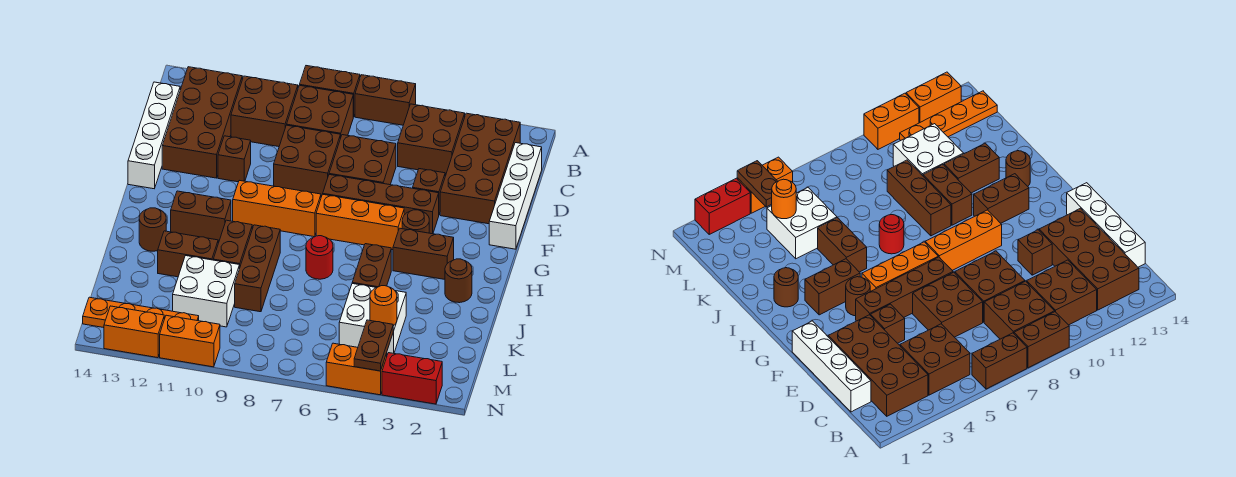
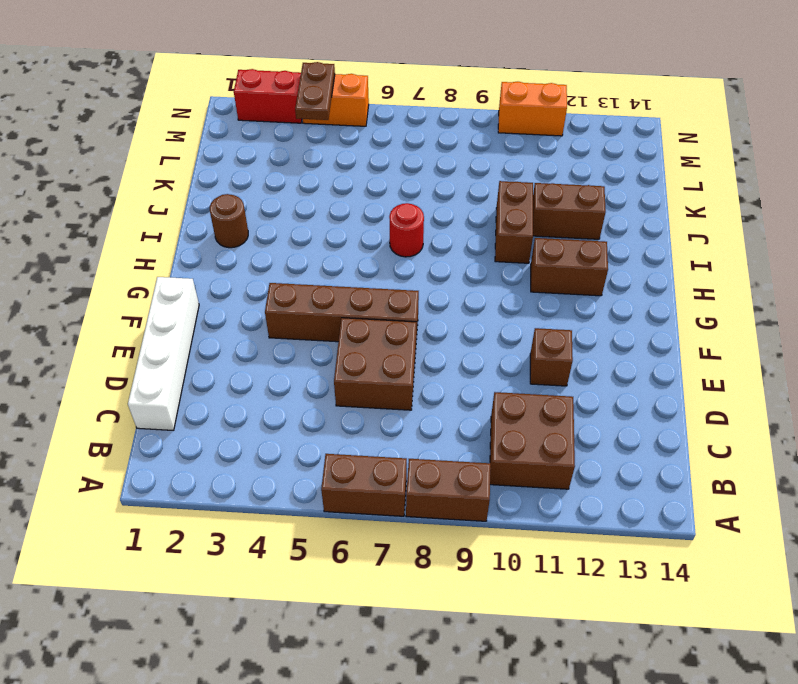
none -> brown brick B2:E3 level 1
none -> brown brick B4:C5 level 1
none -> brown brick B8:C9 level 1
none -> brown brick B12:E13 level 1

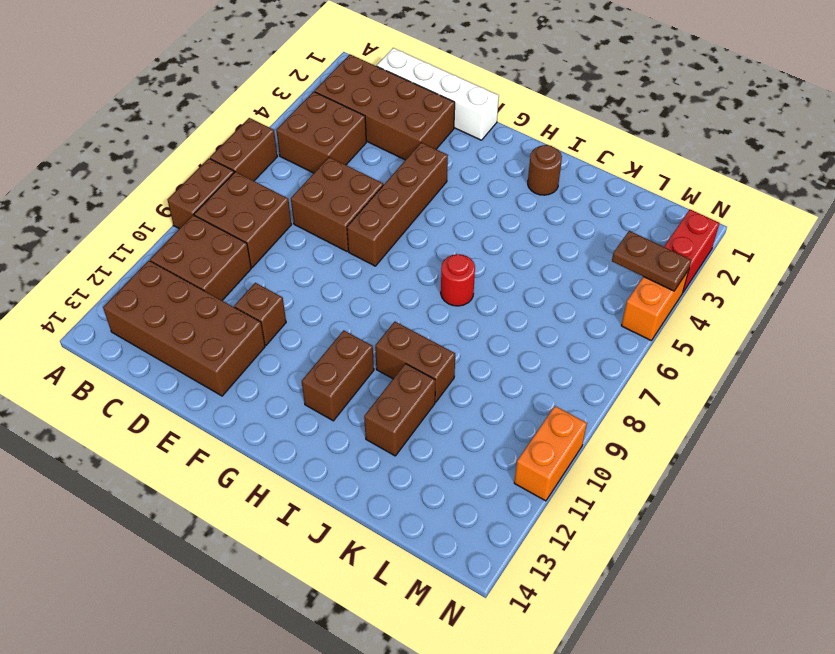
none -> white brick C14:F14 level 1
none -> brown brick D8:E9 level 1
none -> brown brick E4 level 1
none -> brown round brick G4 level 1

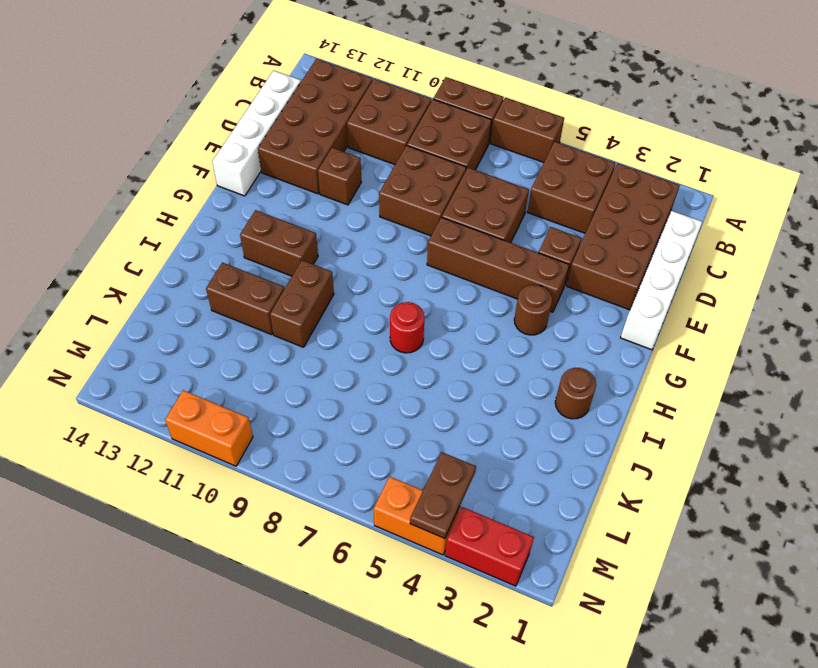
none -> orange brick G5:G7 level 1
none -> orange brick G8:G10 level 1
none -> brown brick H3:H4 level 1
none -> brown brick I5:J5 level 1

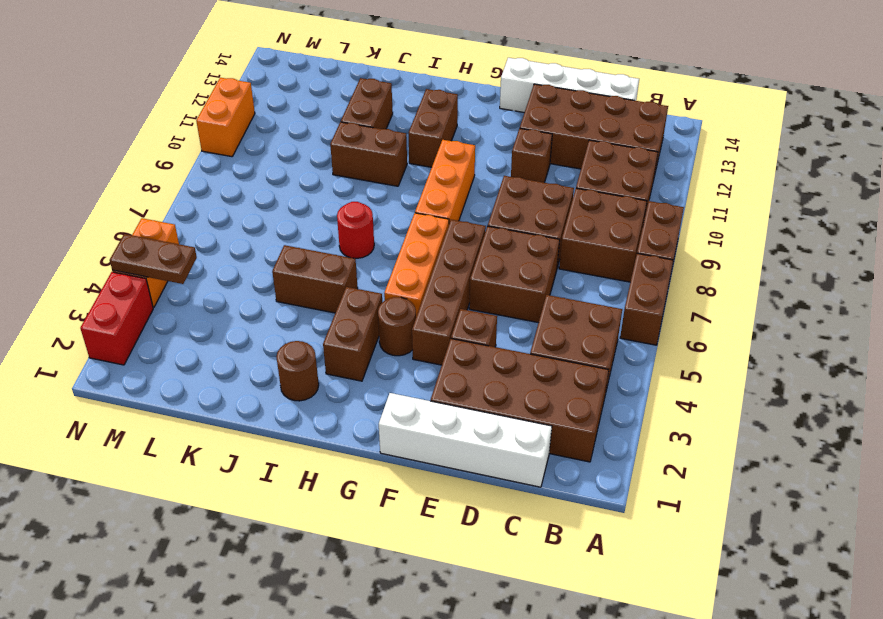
none -> brown brick I9:K9 level 1
none -> brown round brick I13 level 1
none -> white brick K4:L5 level 1
none -> white brick K10:L11 level 1

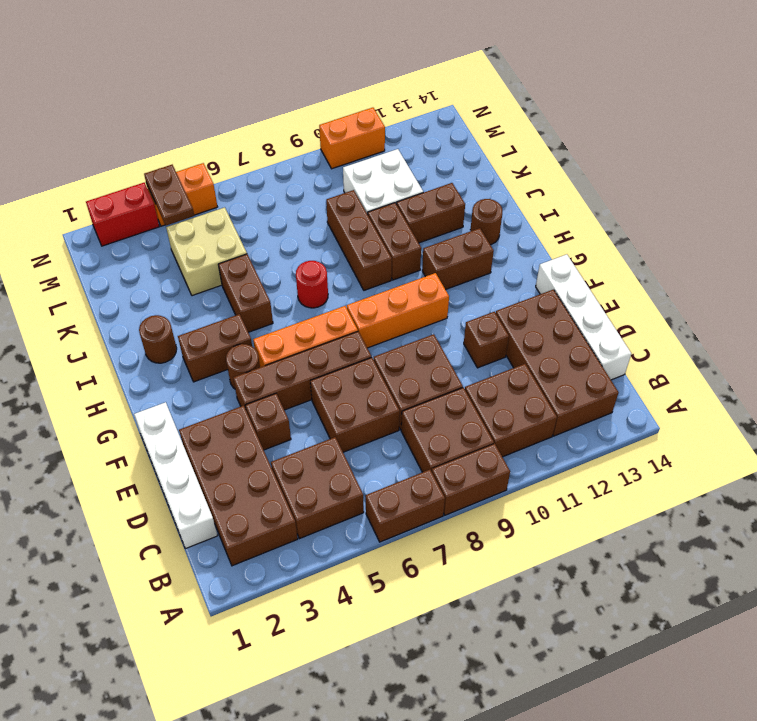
tan brick K4:L5 level 1 -> white brick K4:L5 level 1
none -> orange plate M11:M14 level 1
none -> orange brick N12:N13 level 1
none -> orange round brick L4 level 2

